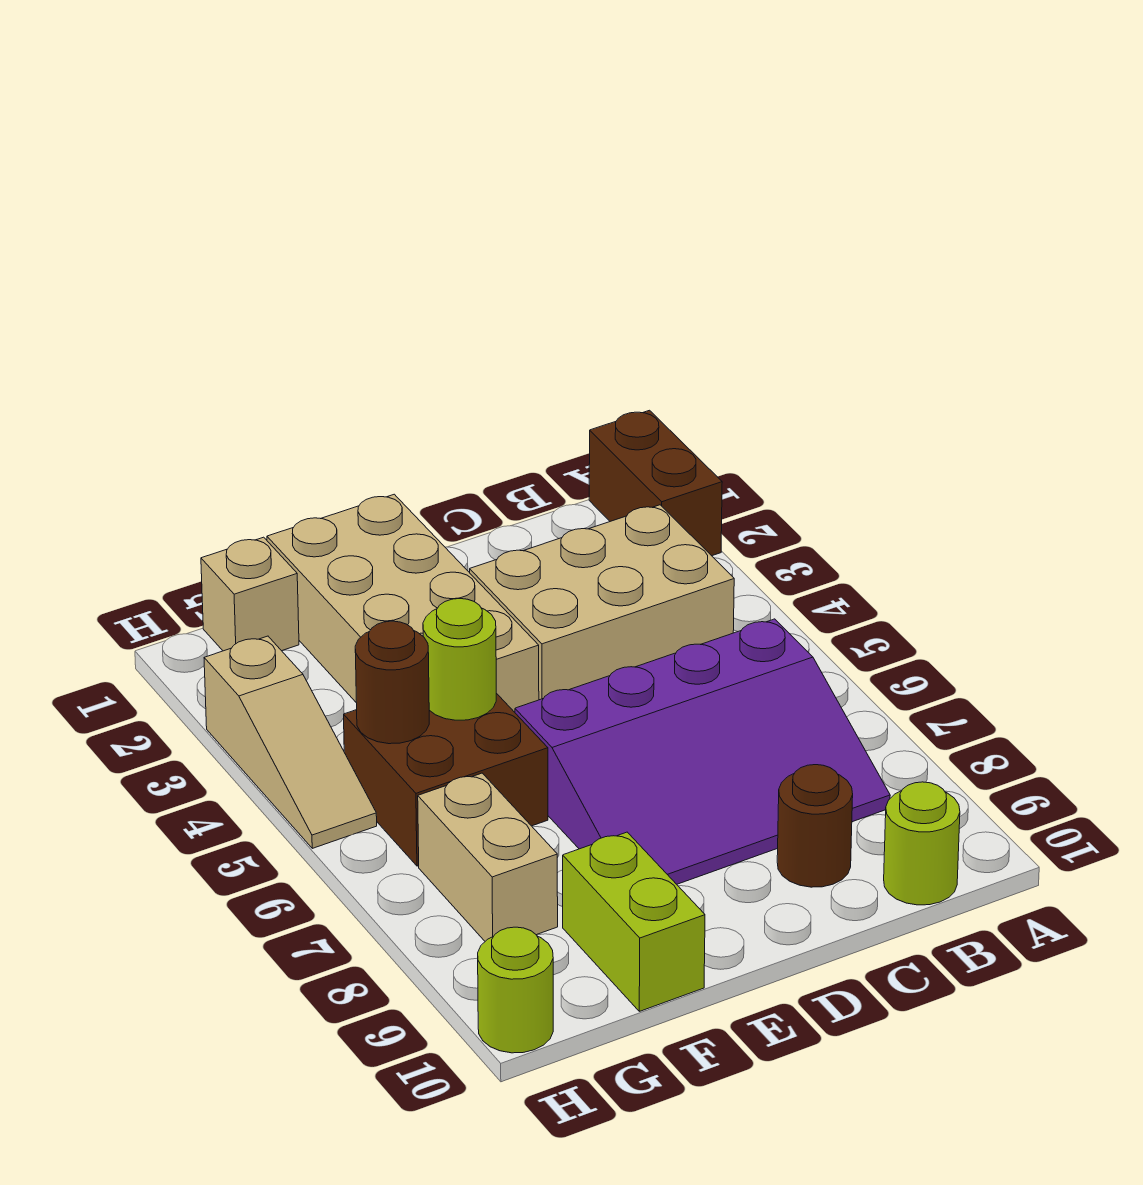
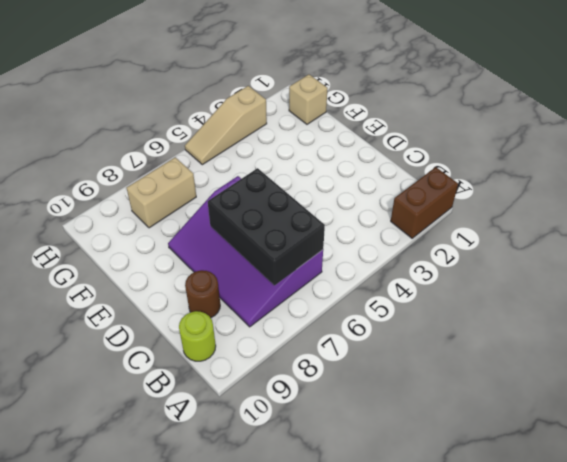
black brick B6:D7 level 2 -> none
none -> tan brick B3:D4 level 1
none -> tan brick E1:F4 level 1
none -> brown brick F5:G6 level 1

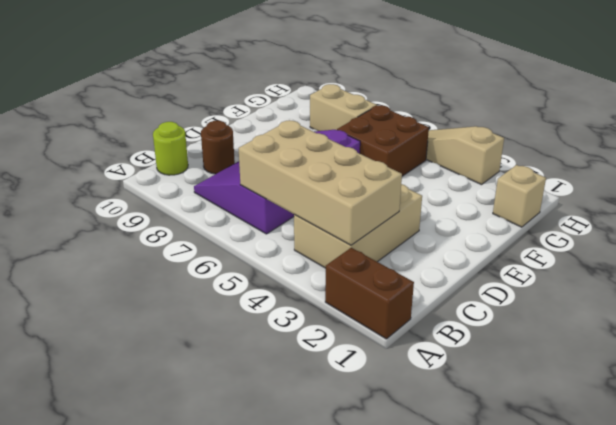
tan brick B3:C6 level 2 -> tan brick E1:F4 level 1
none -> lime brick F9:F10 level 1
none -> lime round brick H10 level 1
none -> lime round brick F5 level 2

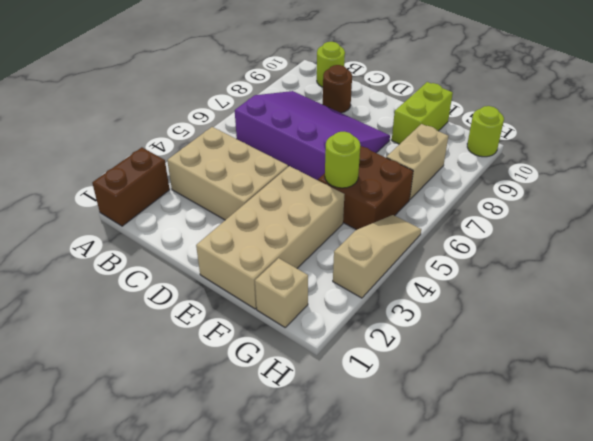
none -> brown round brick G5 level 2

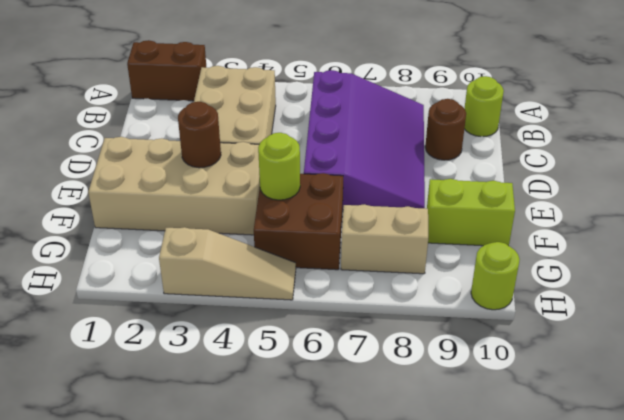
brown round brick E3 level 2 -> brown round brick G5 level 2
none -> tan brick G1 level 1

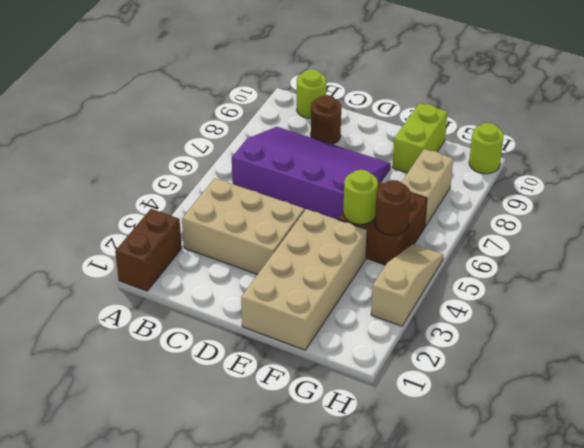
none -> tan brick G1 level 1

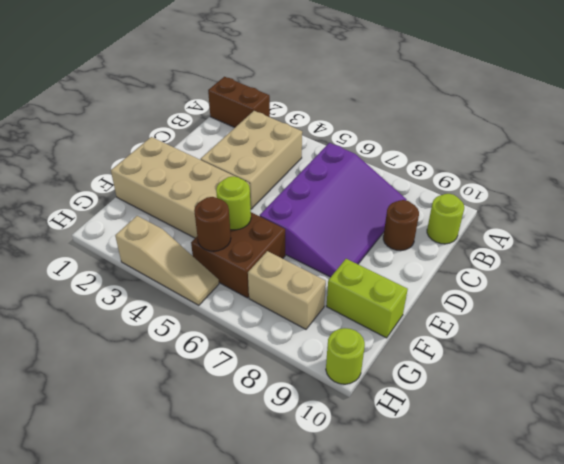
none -> tan brick G1 level 1

